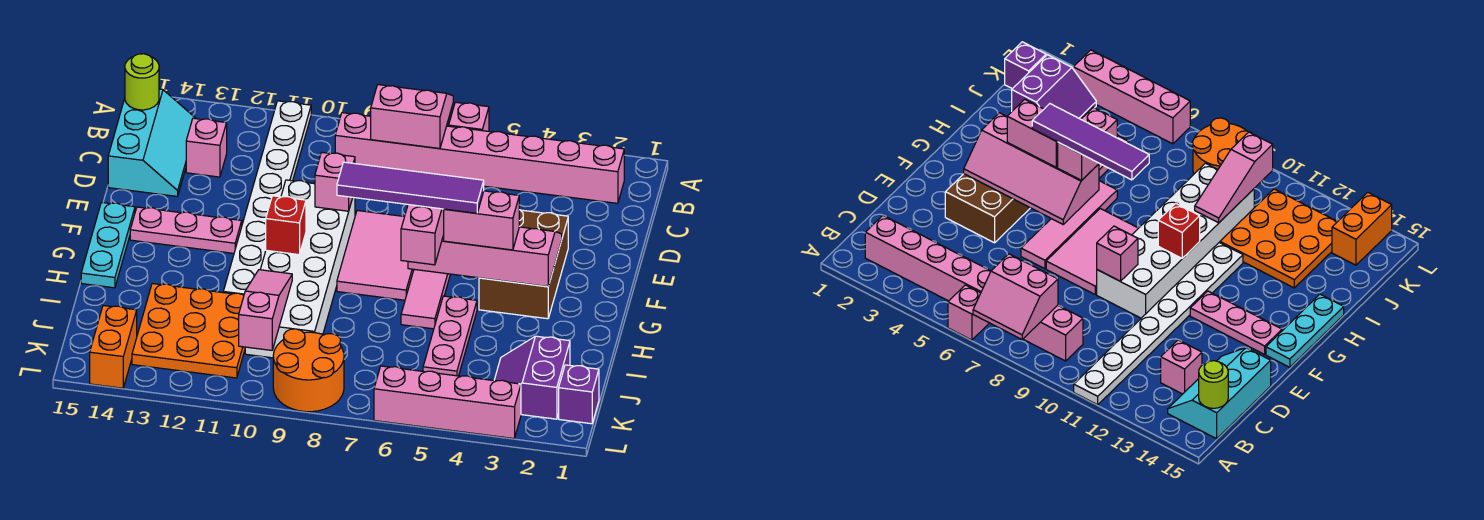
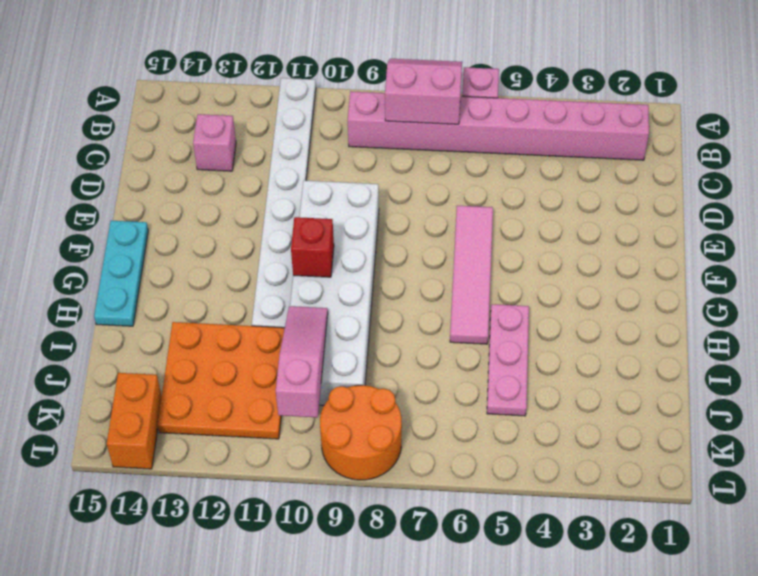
none -> cyan slope B14:D15 level 1 top 15
none -> brown brick E3:G4 level 1
none -> pink tile E7:G8 level 1

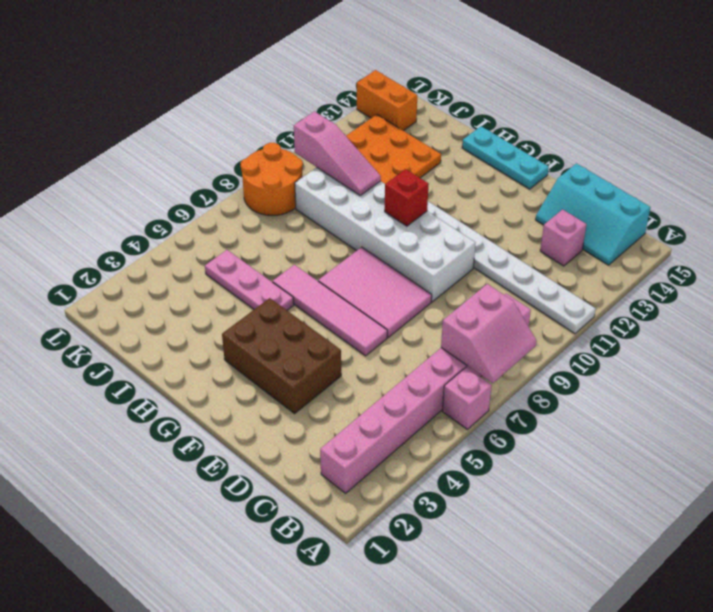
none -> pink plate F12:F14 level 1
none -> purple slope J2:K3 level 1 top 2
none -> purple brick K1 level 1

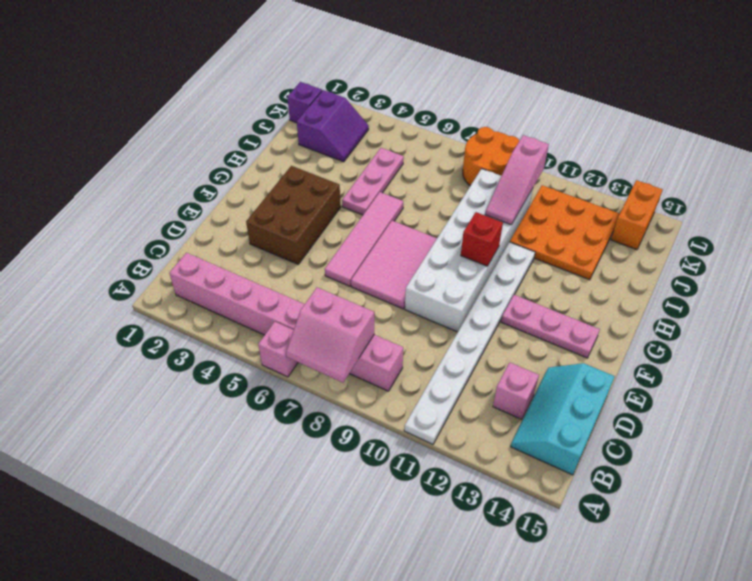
none -> cyan plate F15:H15 level 1
none -> pink brick L3:L6 level 1
none -> lime round brick B15 level 2

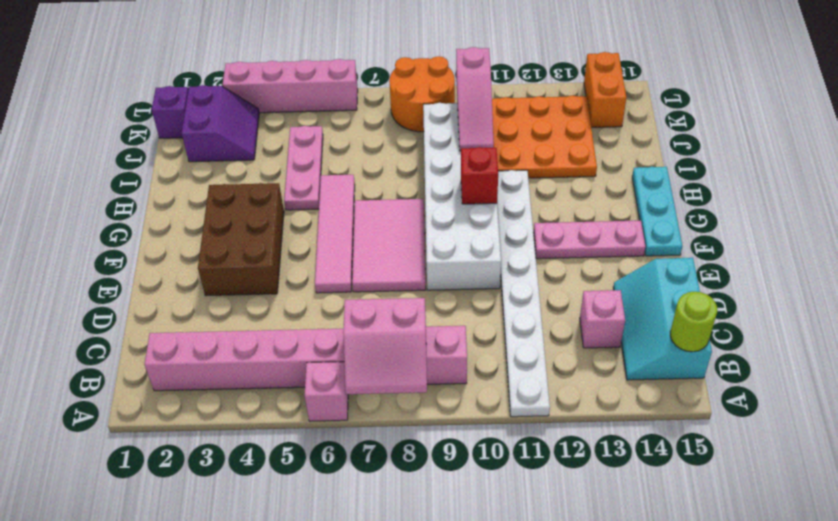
none -> pink brick E9 level 2
none -> pink slope F3:G6 level 2 top G
none -> pink brick G4:G5 level 3

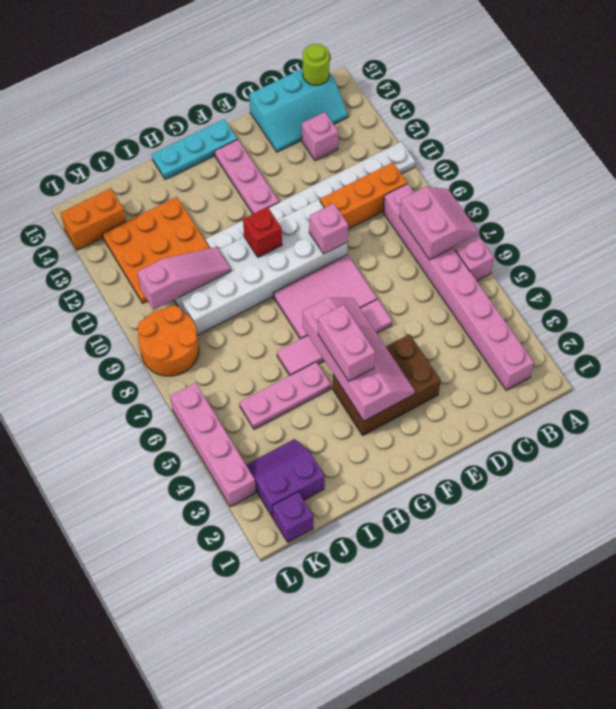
orange brick B10:D10 level 1 -> none
none -> pink brick G6:H6 level 3
none -> purple tile G5:G8 level 4

